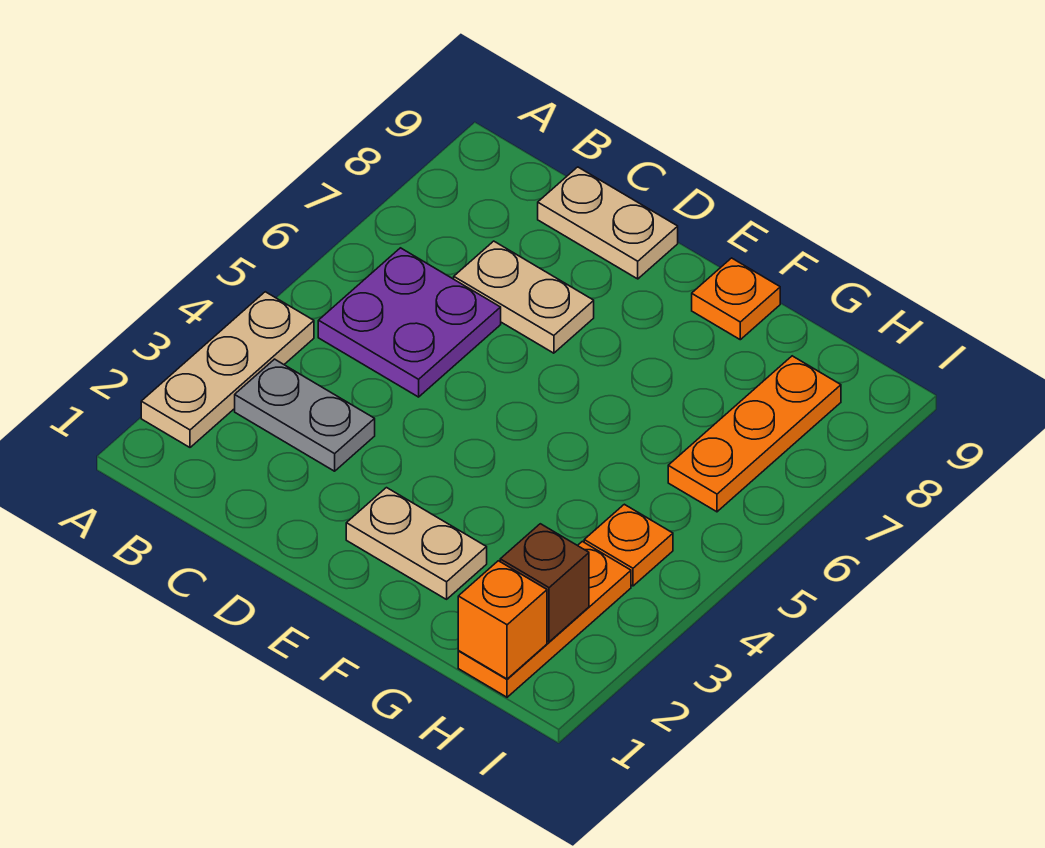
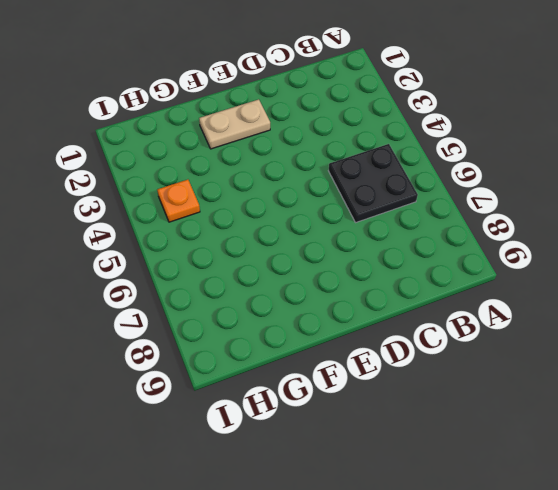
black plate B5:C6 level 1 -> purple plate B5:C6 level 1
none -> tan plate A2:A4 level 1
none -> grey plate B3:C3 level 1
none -> tan plate C7:D7 level 1

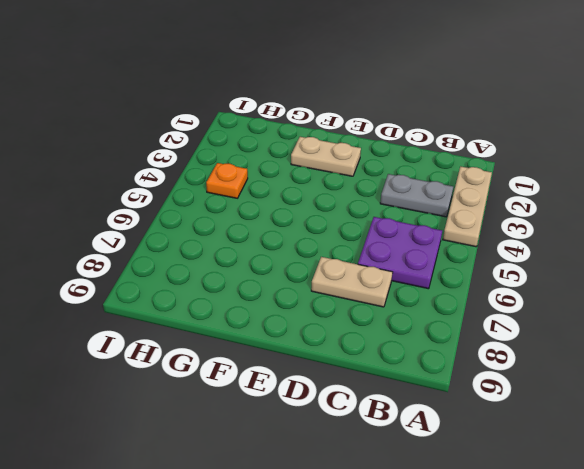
none -> tan plate C9:D9 level 1
none -> orange plate F9 level 1
none -> orange plate H1:H3 level 1

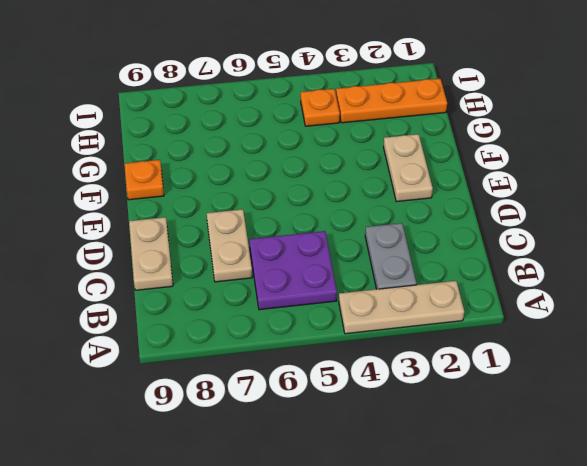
none -> orange plate H6:H8 level 1
none -> orange brick H1 level 2
none -> brown brick H2 level 2

